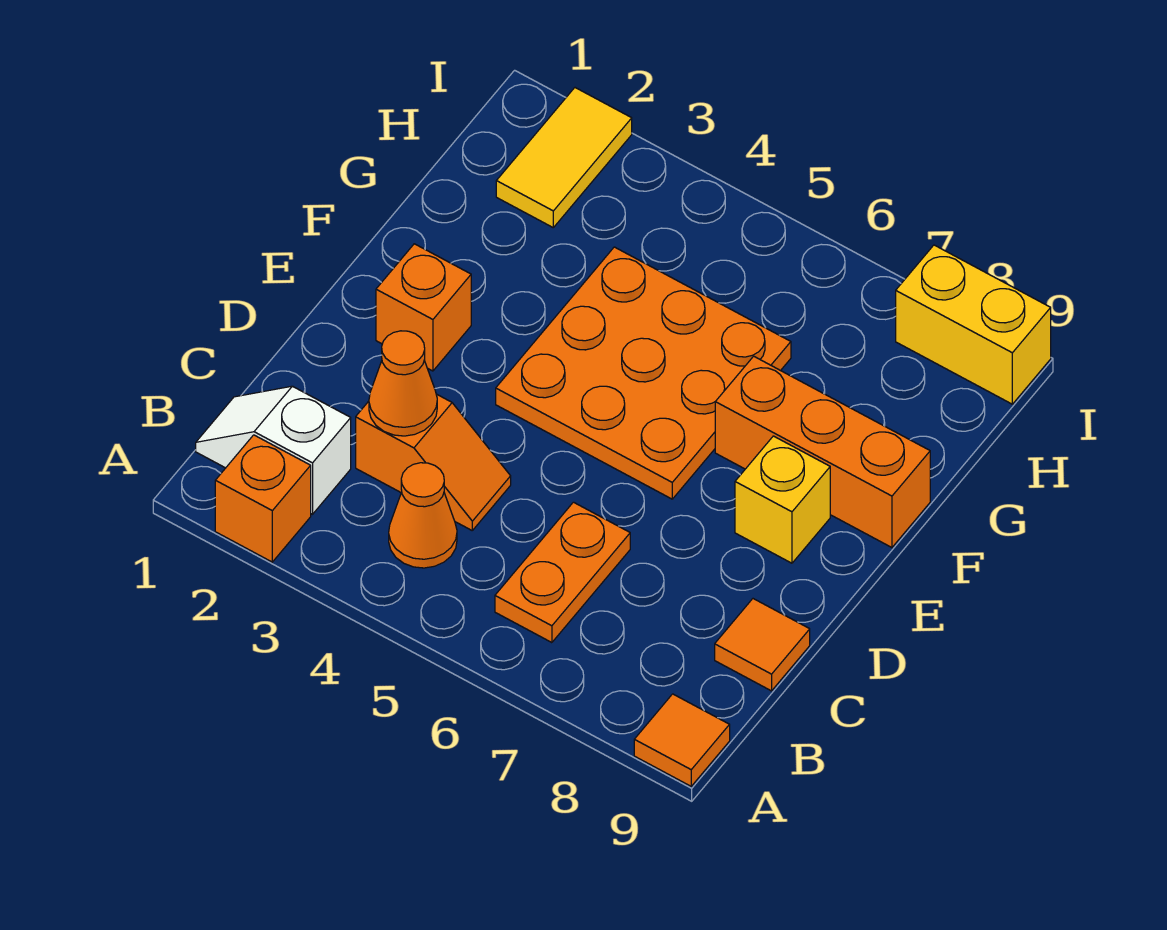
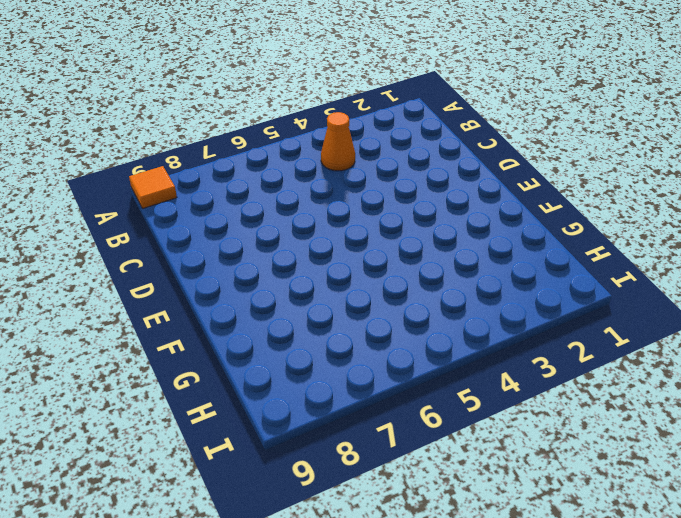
none -> orange brick A2 level 1
none -> white slope B1:B2 level 1 top 2
none -> orange plate B6:C6 level 1

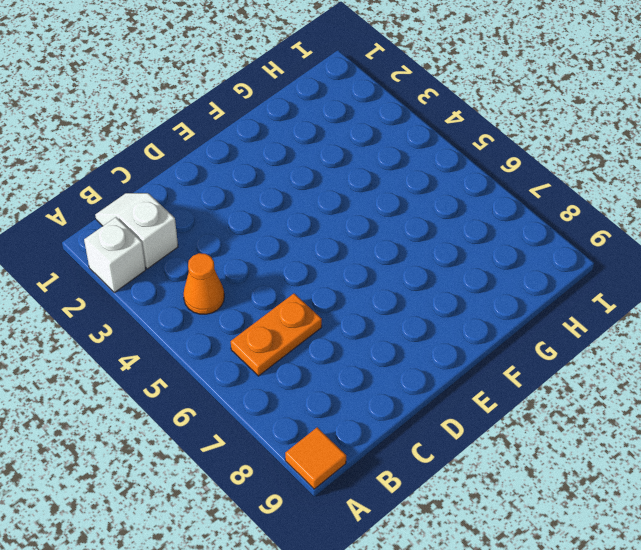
white brick A2 level 1 -> orange brick A2 level 1
none -> orange slope C3:C4 level 1 top 3
none -> orange tile C9 level 1
none -> orange brick E2 level 1

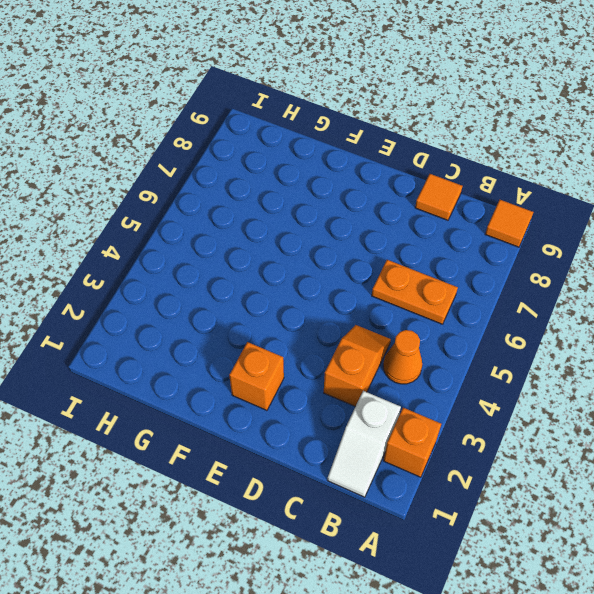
none -> orange plate E4:G6 level 1
none -> yellow brick E8 level 1
none -> orange brick F7:F9 level 1

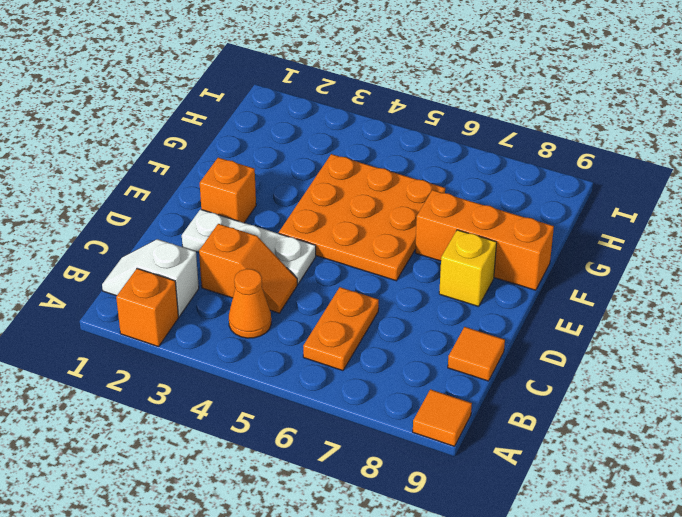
white plate D2:D4 level 1 -> none
none -> yellow tile H2:I2 level 1
none -> yellow brick I8:I9 level 1
none -> orange cone C3 level 2

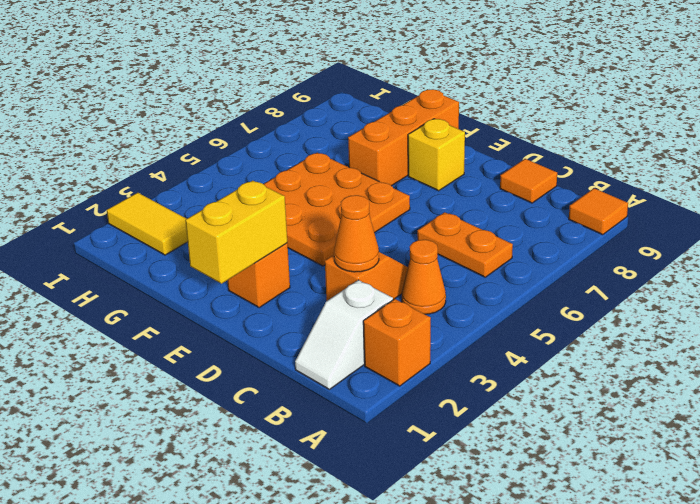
yellow brick E1:E2 level 2 -> yellow brick I8:I9 level 1

